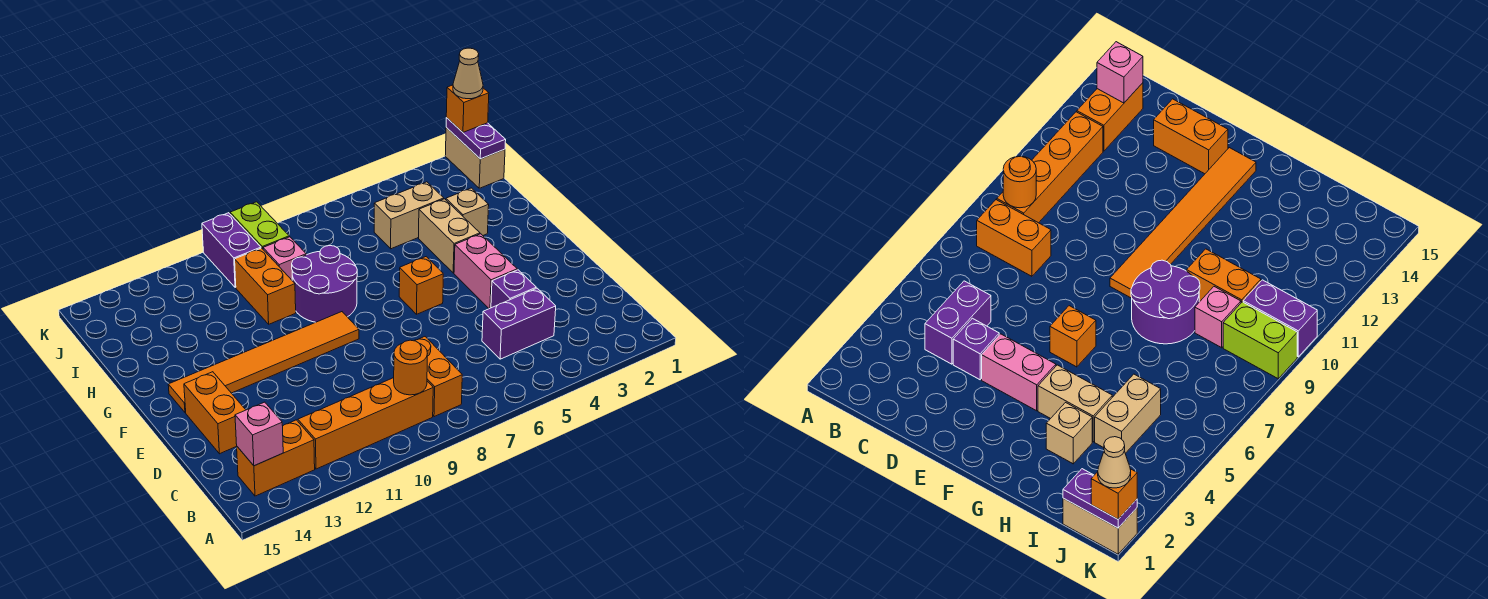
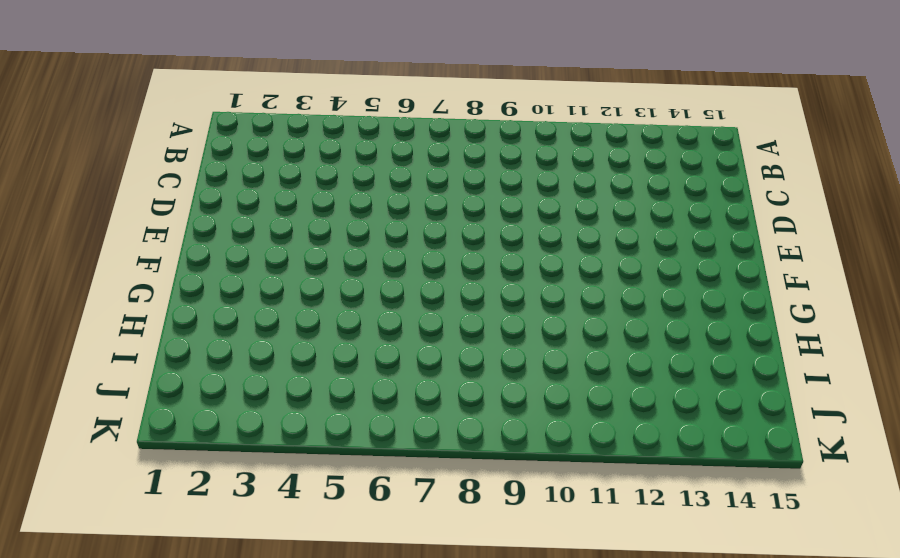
none -> orange brick B8:C8 level 1
none -> orange brick B9:B12 level 1
none -> orange brick B13:B14 level 1

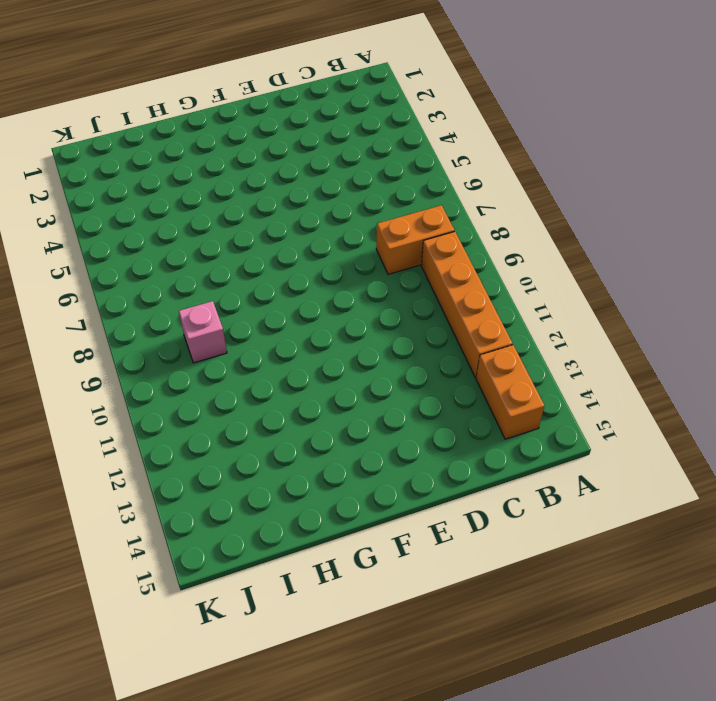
none -> purple brick C4:C5 level 1
none -> purple brick D4 level 1
none -> orange brick D14:E14 level 1

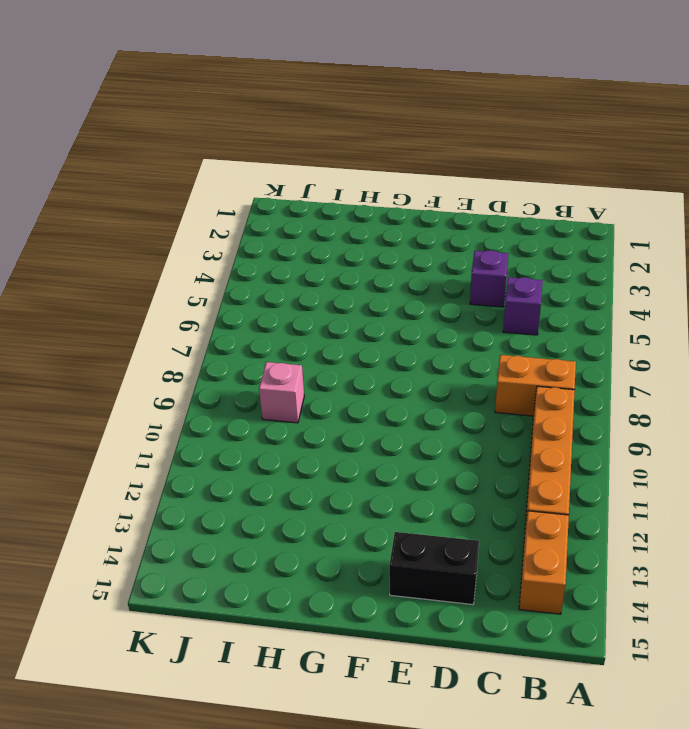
purple brick C5 level 1 -> purple brick C4:C5 level 1
black brick D14:E14 level 1 -> orange brick D14:E14 level 1
none -> pink brick E4:F4 level 1
none -> orange brick F6 level 1
none -> orange tile F9:F14 level 1

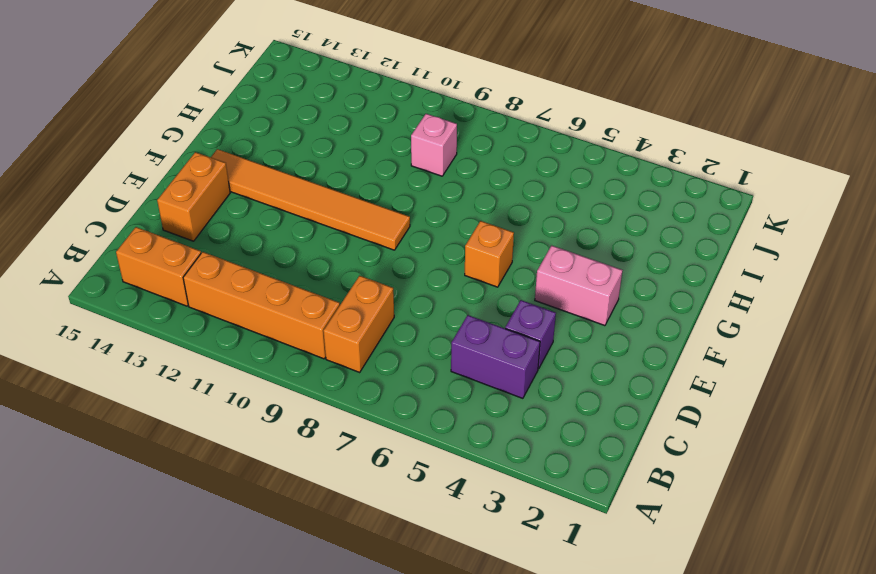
pink brick F3:F4 level 1 -> pink brick E4:F4 level 1
none -> tan brick G4:H4 level 1
none -> purple round brick G8:H9 level 1
none -> tan brick H3 level 1

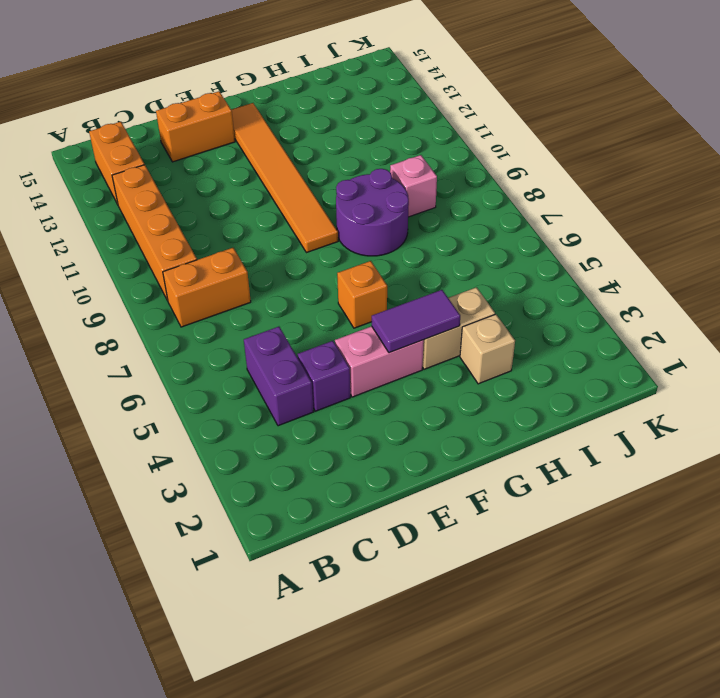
purple tile F4:G4 level 2 -> none
none -> orange brick H10:I10 level 1
none -> tan brick I4:I5 level 1
none -> tan brick J1:K1 level 1

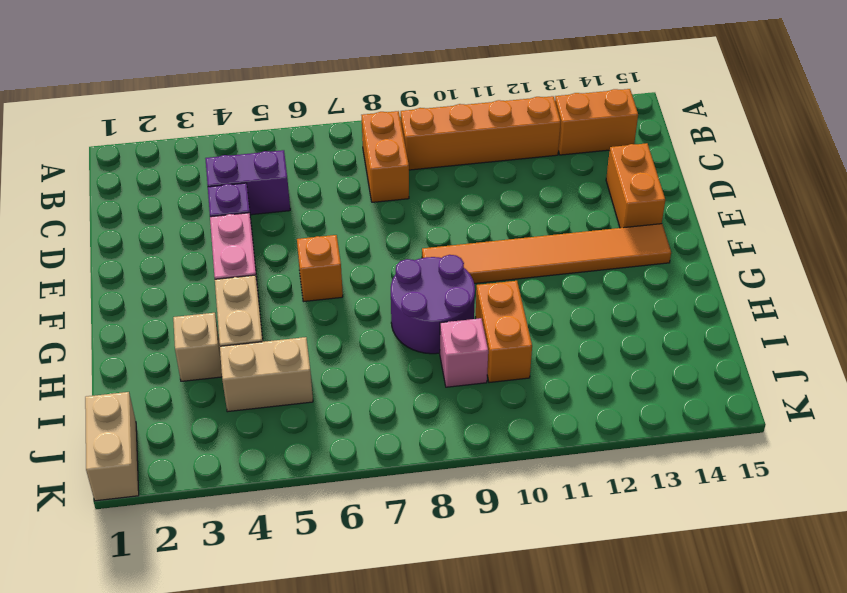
none -> lime brick J9:K9 level 1
none -> purple brick J10:K10 level 1
none -> orange round brick B9 level 2

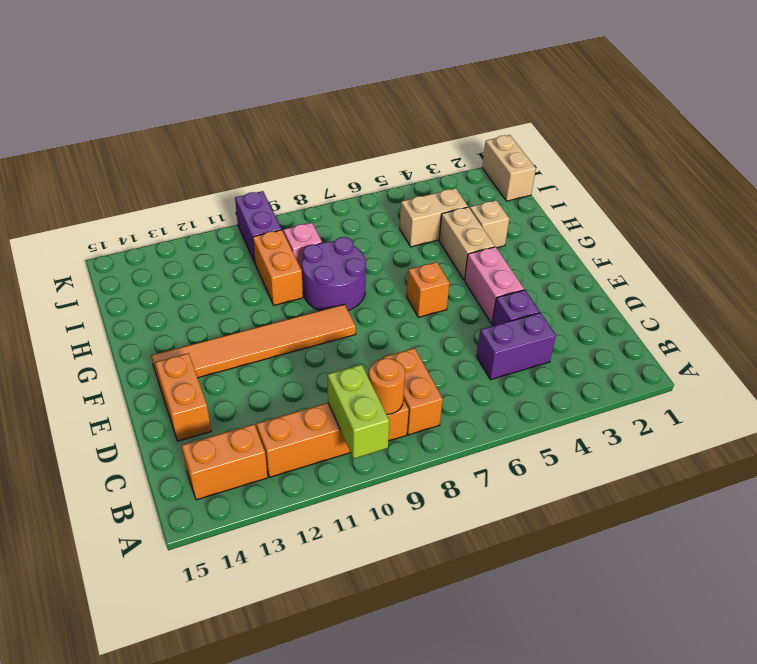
lime brick A10:B10 level 2 -> lime brick J9:K9 level 1
none -> pink brick B14 level 2
none -> purple plate J1:K1 level 2
none -> orange brick K1 level 3

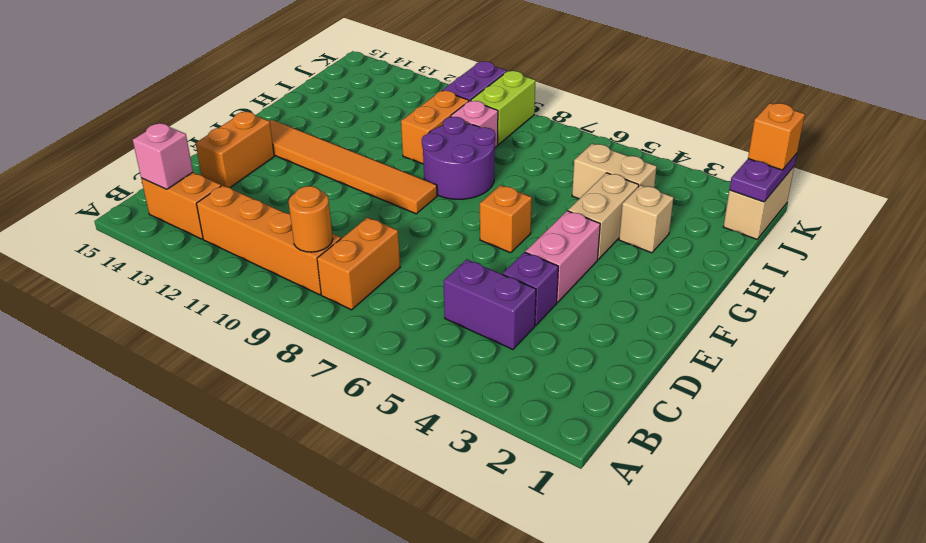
none -> tan cone K1 level 4

